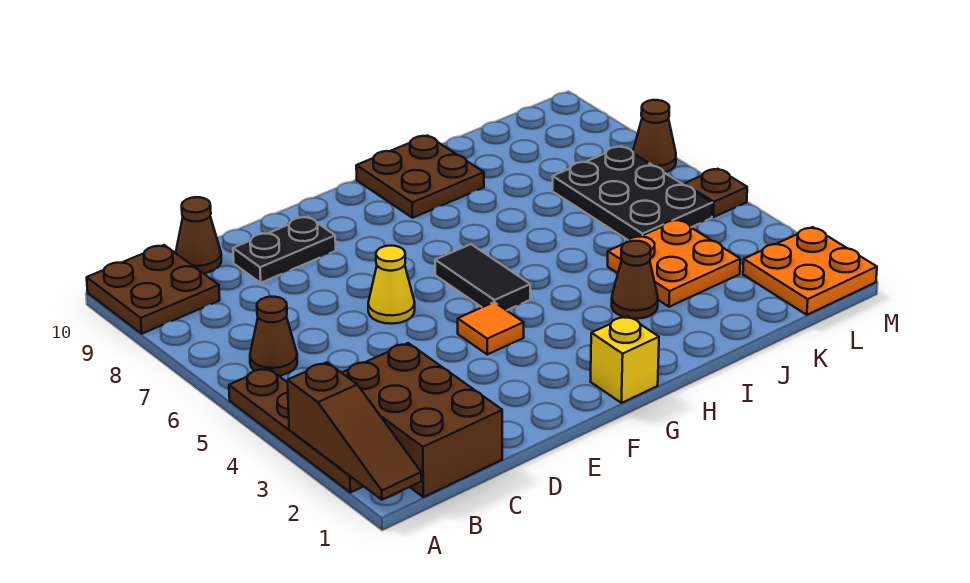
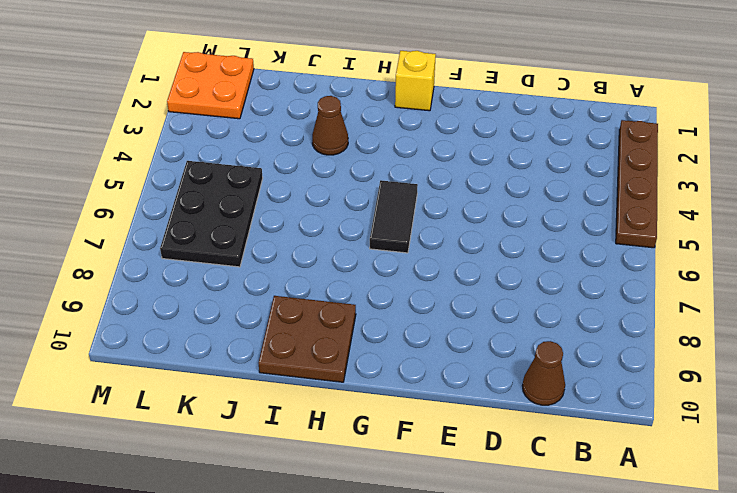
none -> brown plate A9:B10 level 1
none -> brown brick B1:C3 level 1
none -> brown cone B6 level 1

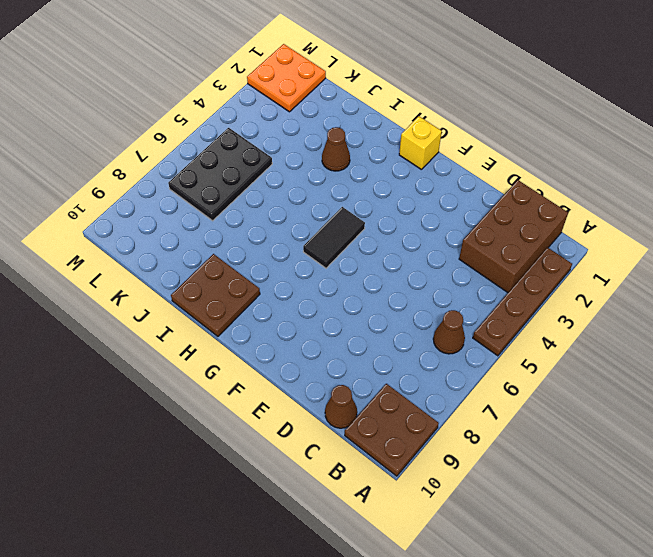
none -> black plate D9:E9 level 1
none -> yellow cone E6 level 1
none -> orange tile F4 level 1

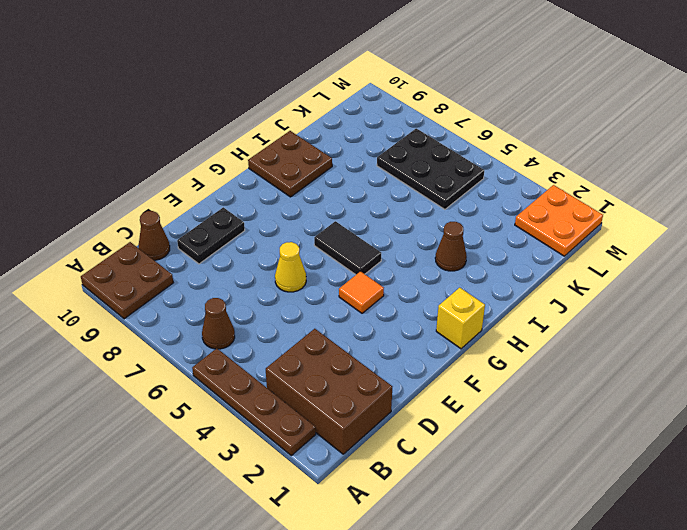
none -> orange plate J3:K4 level 1
none -> brown plate M5 level 1
none -> brown cone M7 level 1

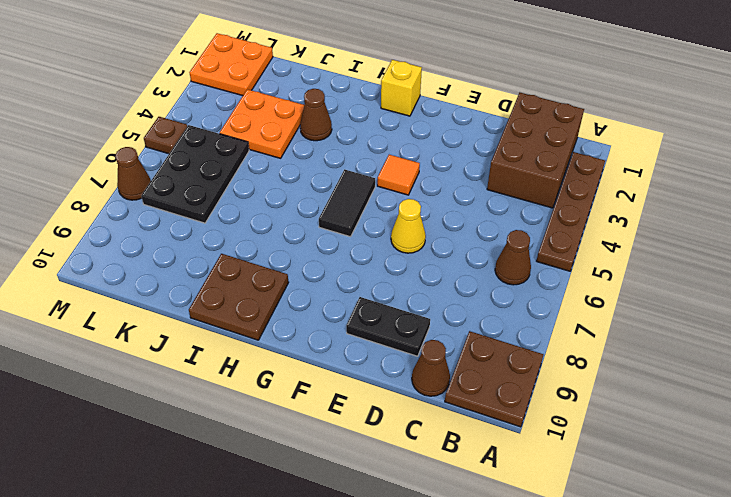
none -> brown slope A1:A3 level 2 top 3

